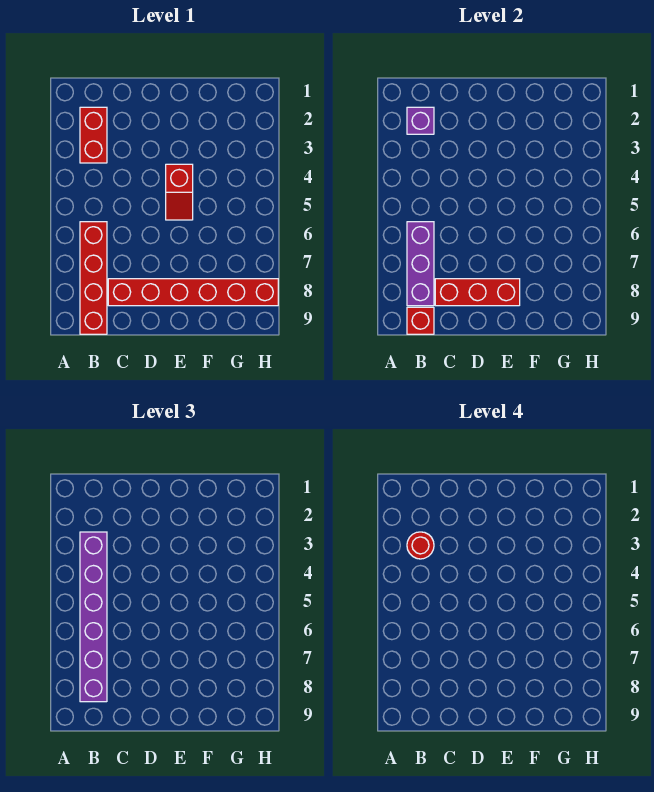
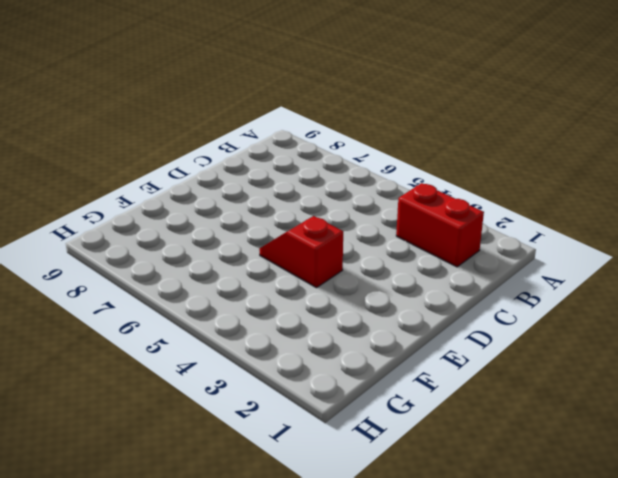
none -> red brick B6:B9 level 1
none -> red brick C8:H8 level 1

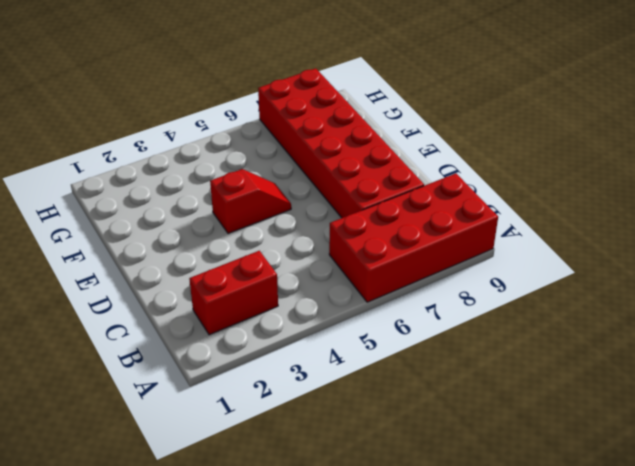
red brick A6:B9 level 1 -> red brick B6:B9 level 1
red brick C7:H8 level 1 -> red brick C8:H8 level 1
none -> purple brick B2 level 2
none -> purple brick B6:B8 level 2

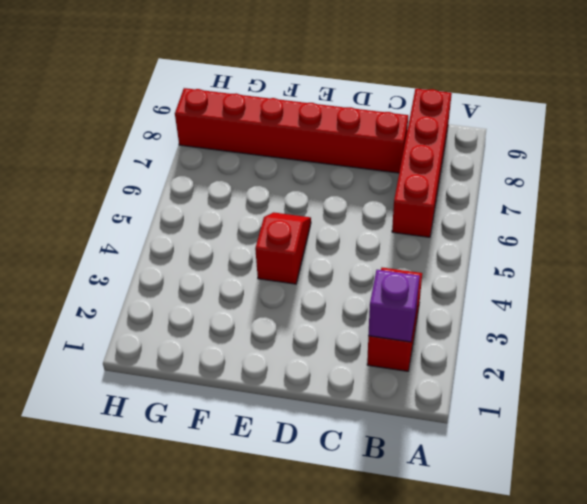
none -> purple brick B6:B8 level 2
none -> red brick B9 level 2

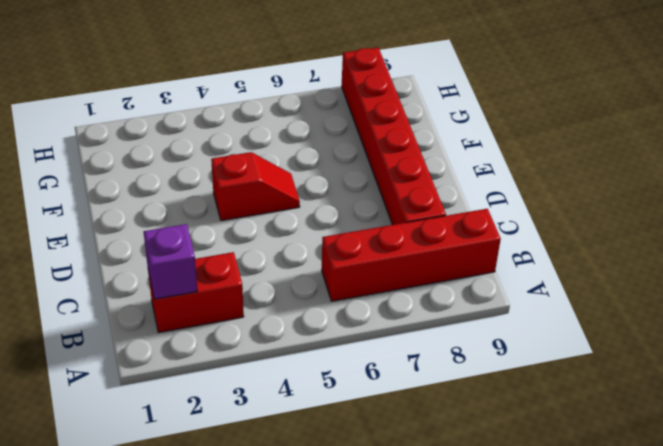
none -> purple brick B6:B8 level 2
none -> red brick B9 level 2

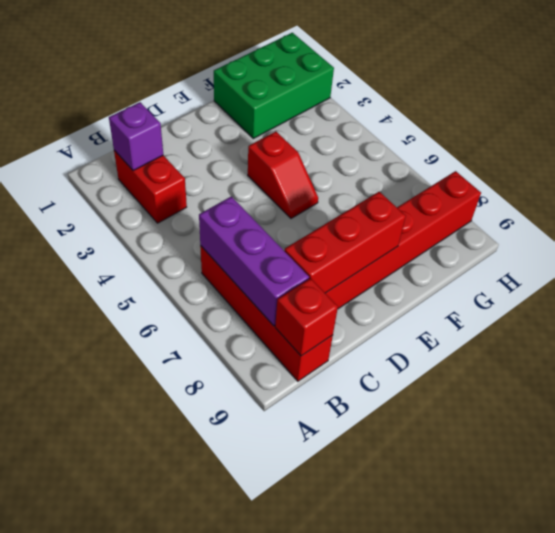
green brick F1:H2 level 1 -> none
none -> purple brick B3:B8 level 3
none -> red round brick B3 level 4

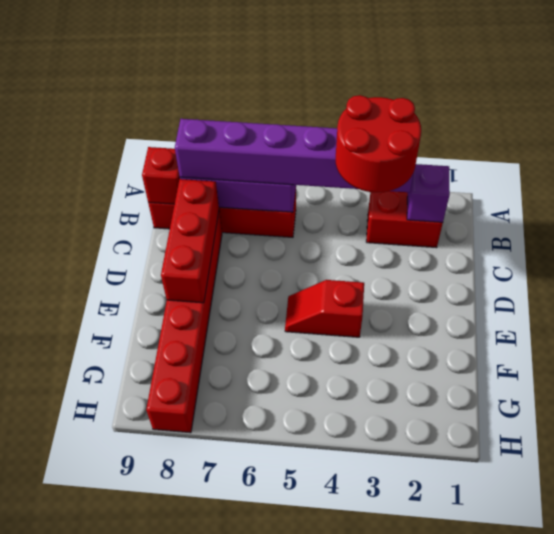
red round brick B3:C4 level 4 -> red round brick B3 level 4

